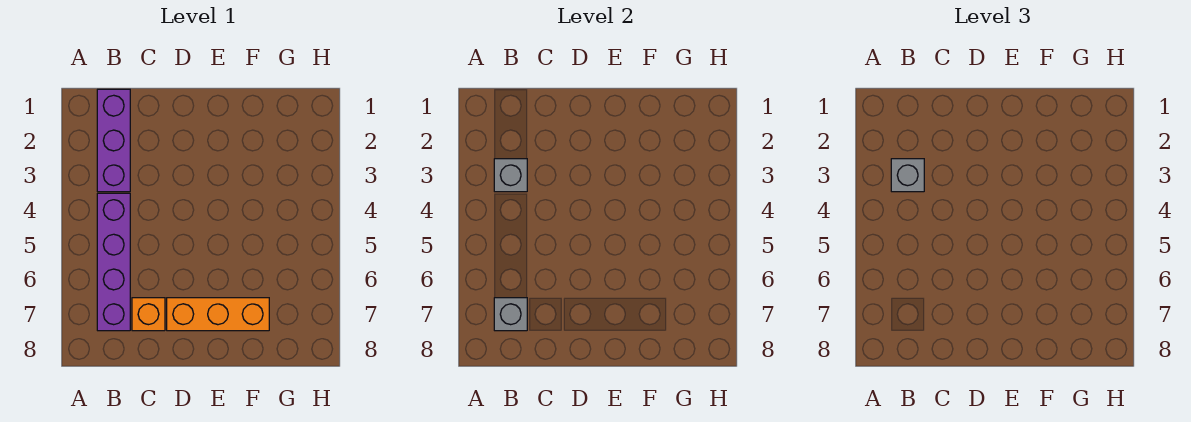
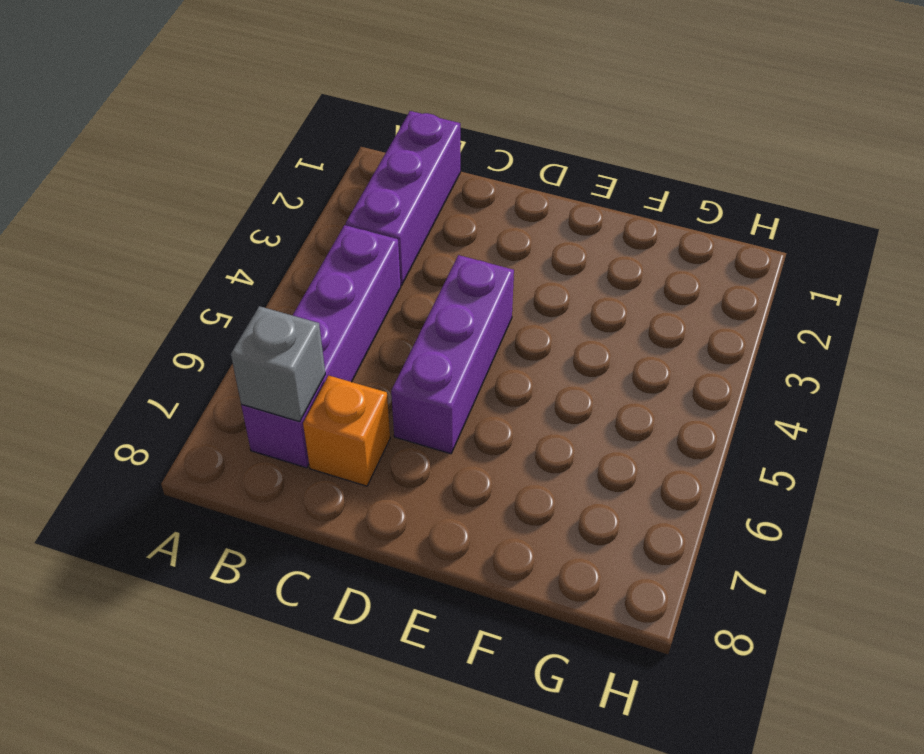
purple brick D4:D6 level 1 -> none
none -> orange brick D7:F7 level 1
none -> grey brick B3 level 2

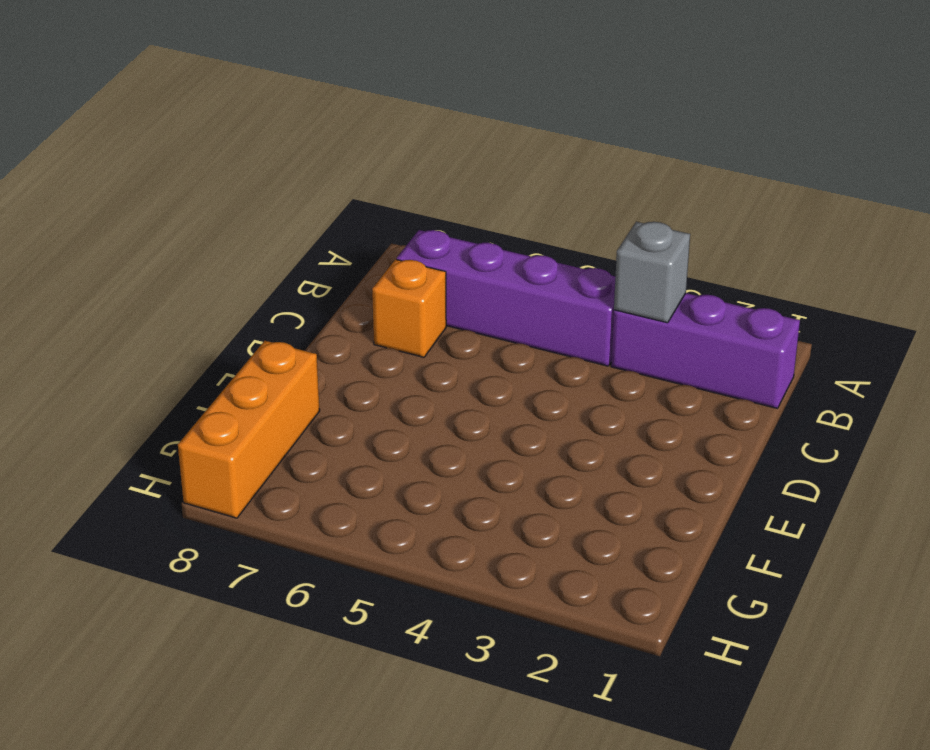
orange brick F8:H8 level 1 -> orange brick D7:F7 level 1
none -> grey brick B7 level 2
none -> grey brick B3 level 3

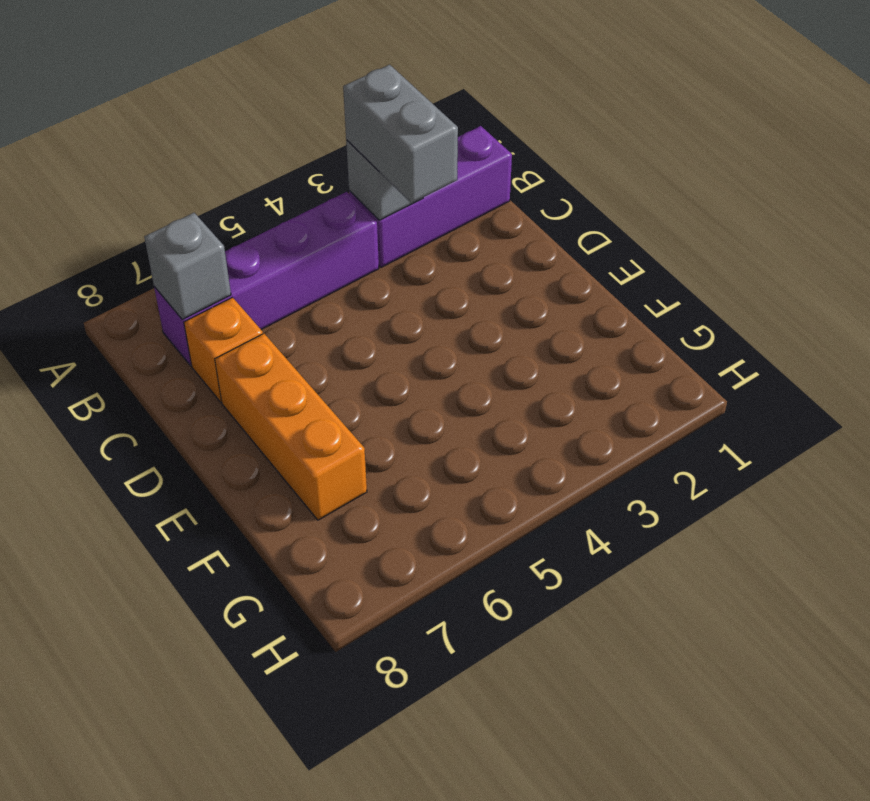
grey brick B3:C3 level 3 -> grey brick B3 level 3

